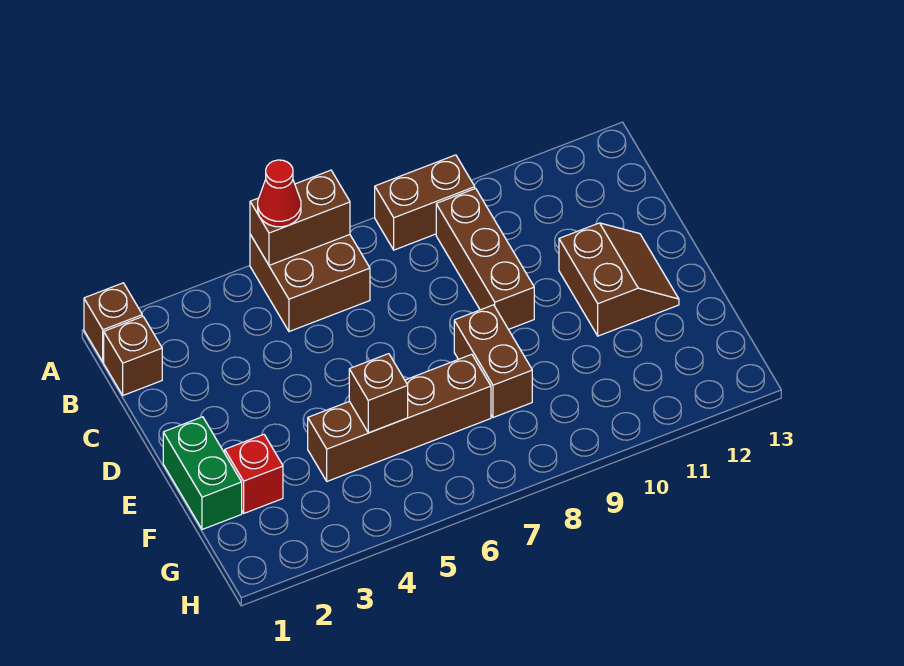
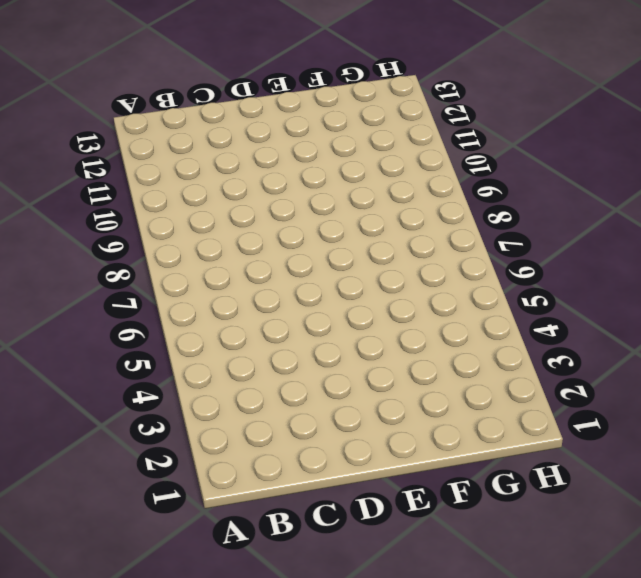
none -> brown brick A1 level 1
none -> brown brick A5:B6 level 1
none -> brown brick A8:A9 level 1

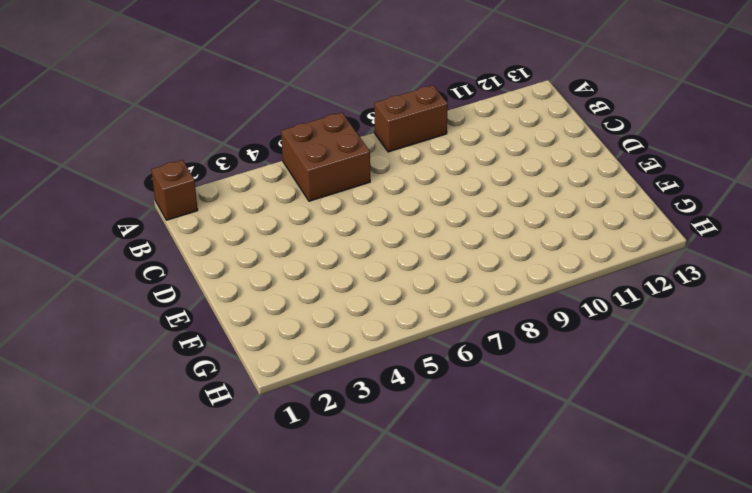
none -> brown brick B1 level 1
none -> brown brick B9:D9 level 1
none -> brown slope D11:E12 level 1 top 11

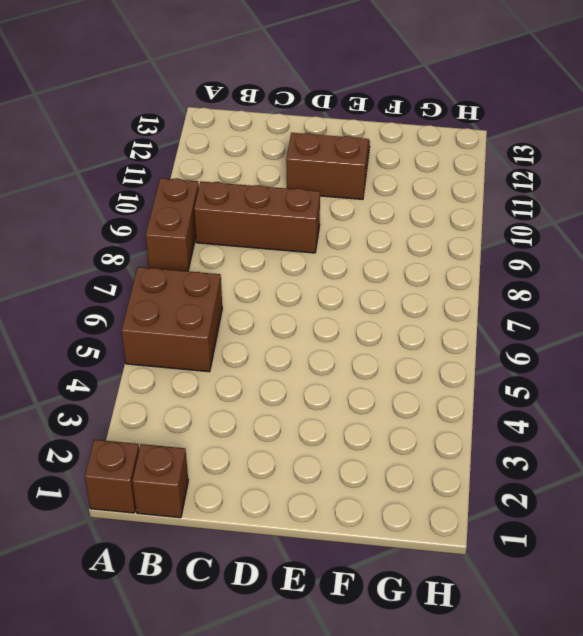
none -> green brick E1:F1 level 1
none -> brown brick E8:F8 level 1
none -> red brick F2 level 1

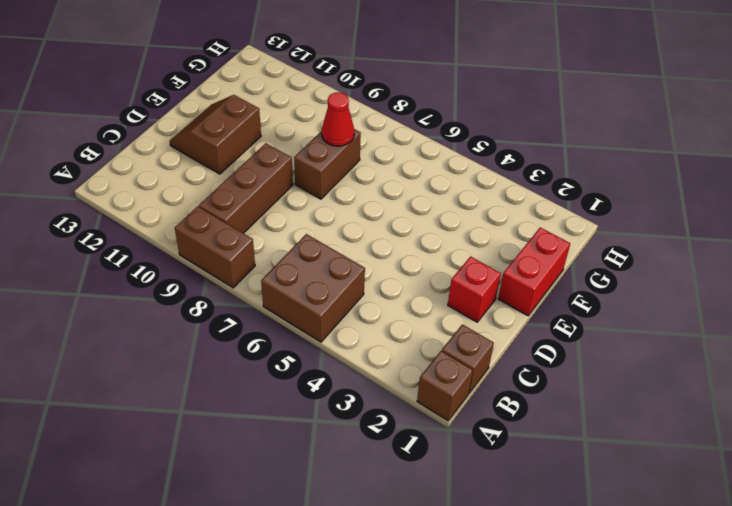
red brick D2 level 1 -> red brick F2 level 1
red brick E1:F1 level 1 -> green brick E1:F1 level 1
red cone F8 level 2 -> red cone A5 level 3
none -> brown brick F4:F7 level 1
none -> brown brick A5:A6 level 2
none -> brown brick F5 level 2

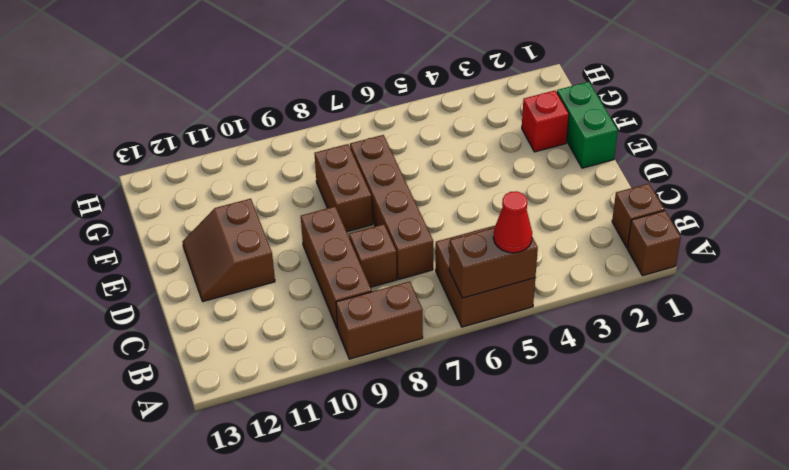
brown brick C7:F7 level 1 -> brown brick F4:F7 level 1
brown brick C8 level 1 -> brown brick F5 level 2

